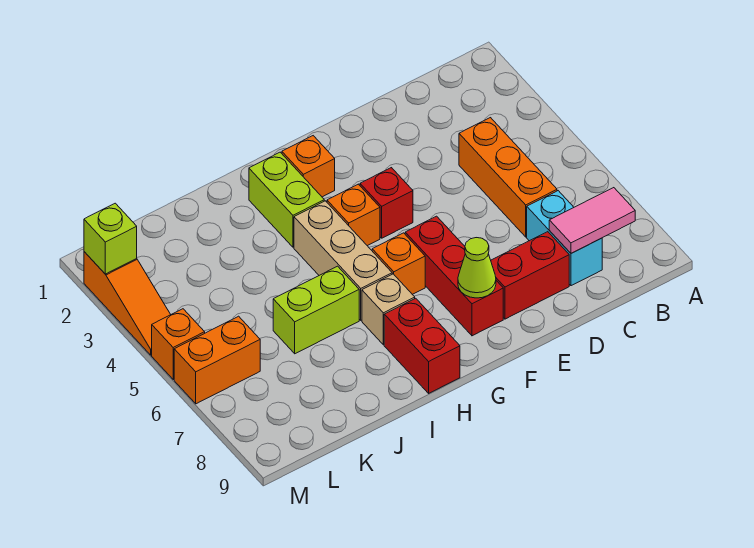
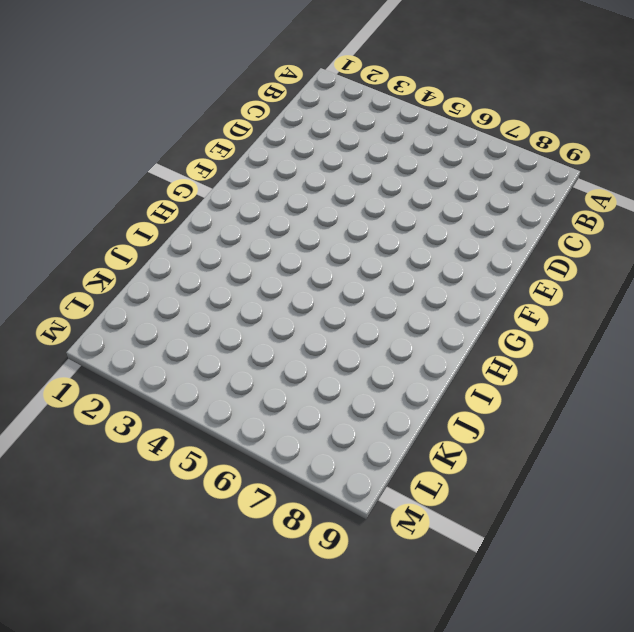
none -> orange brick C4:C6 level 1
none -> cyan brick C7:C8 level 1
none -> red brick D8:E8 level 1

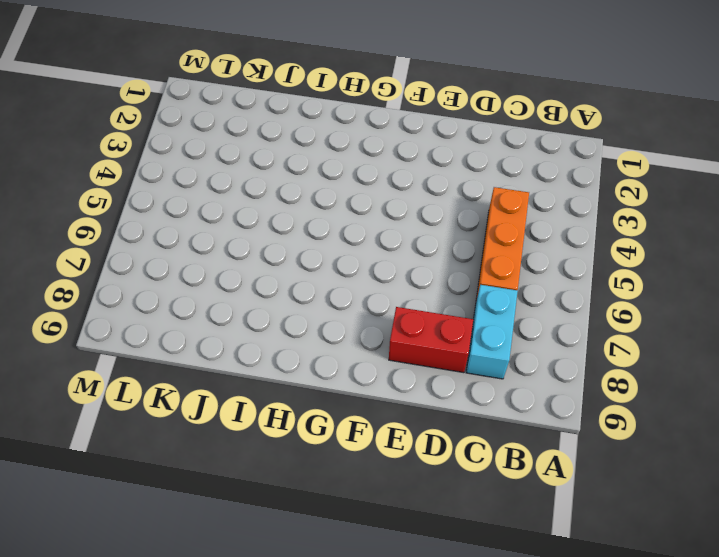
none -> red brick F4 level 1
none -> red brick F6:F8 level 1
none -> orange brick G2 level 1

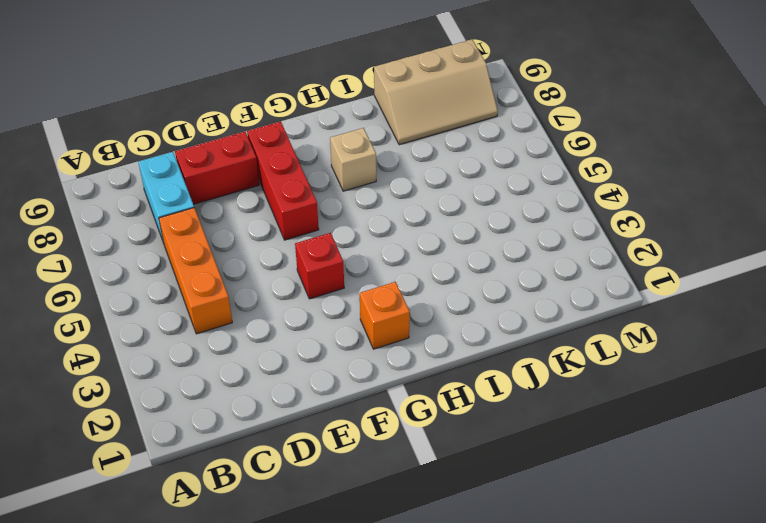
tan slope J8:L9 level 1 top 9 -> none
none -> orange brick G4 level 1
none -> orange brick G6 level 1
none -> lime brick H2:H3 level 1

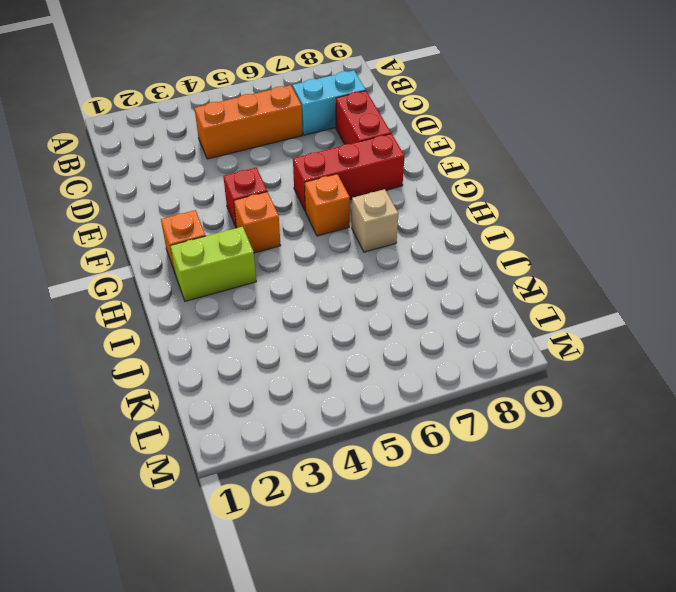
none -> tan brick H4:H6 level 1
none -> red brick H8:H9 level 1
none -> lime brick I6:J6 level 1

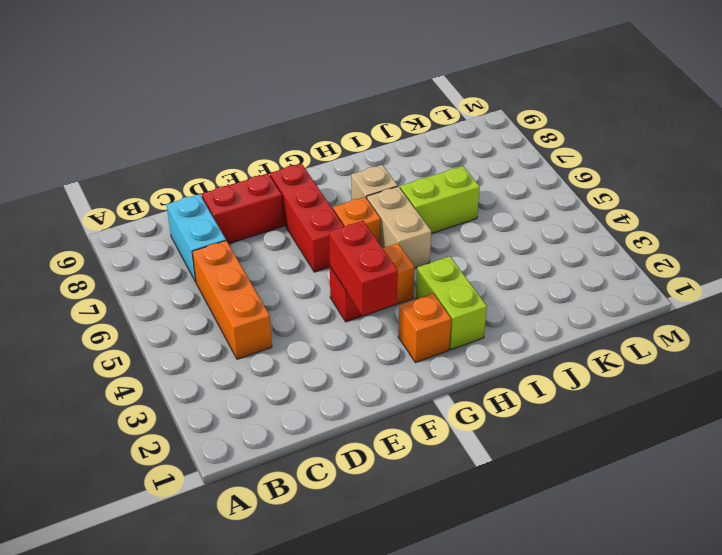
red brick F3:F4 level 2 -> red brick H8:H9 level 1
tan brick H5:H6 level 1 -> tan brick H4:H6 level 1
none -> orange brick L6:M6 level 1
none -> orange slope M2:M4 level 1 top 2
none -> orange brick M5 level 1

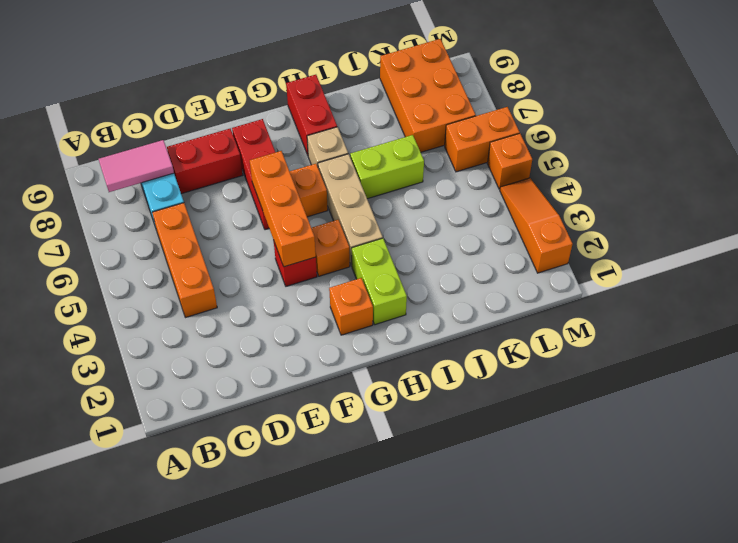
orange brick F4:F6 level 2 -> none
orange brick K7:L9 level 1 -> none
none -> lime cone F8 level 2
none -> lime brick M2 level 2

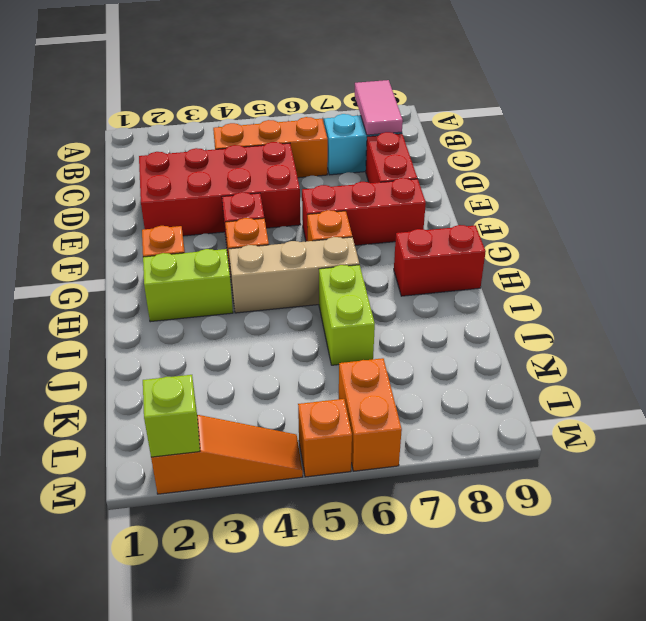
red brick D2:E5 level 1 -> none
none -> tan brick H7 level 1
none -> lime cone F8 level 2

